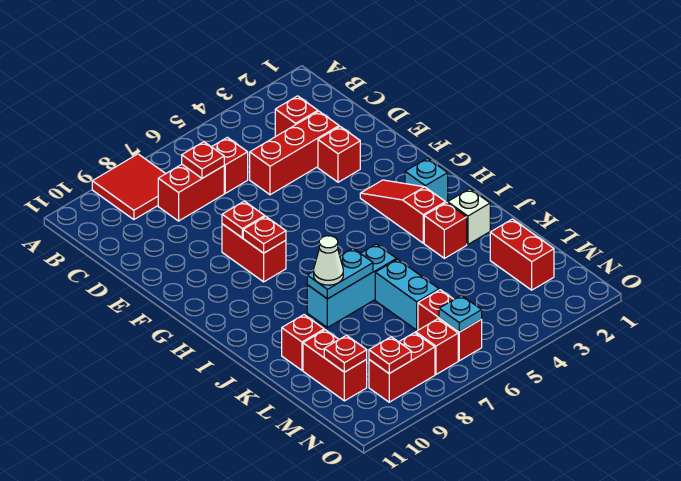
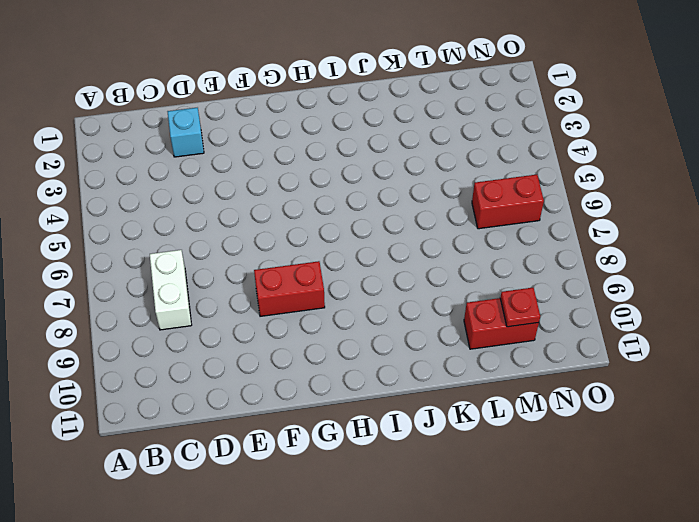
white brick C7:C8 level 1 -> red brick C7:C8 level 1
cyan brick D2 level 1 -> cyan brick H2 level 1
none -> red tile A8:B9 level 1
none -> red brick C3 level 1
none -> red brick C6 level 1

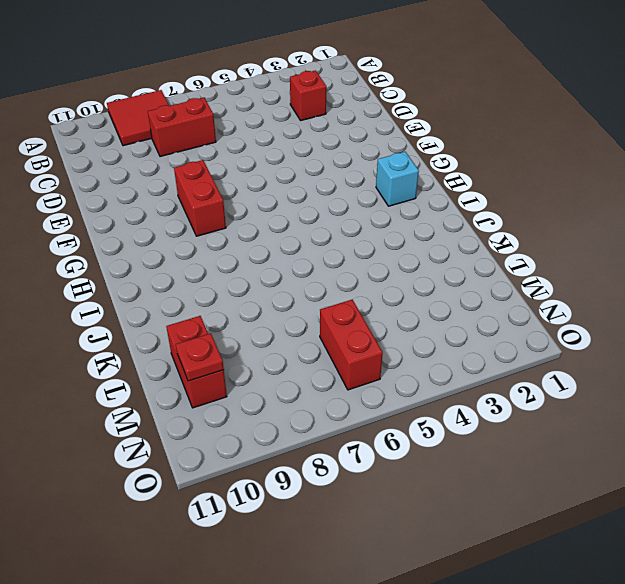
none -> red brick C6 level 1
none -> red brick D3:D5 level 1
none -> red brick E3 level 1

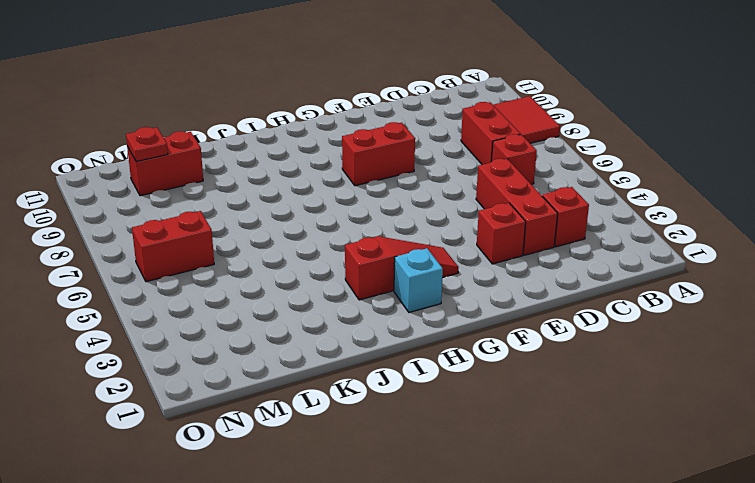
none -> white brick J2 level 1
none -> red brick J3 level 1
none -> cyan brick J6:J8 level 1

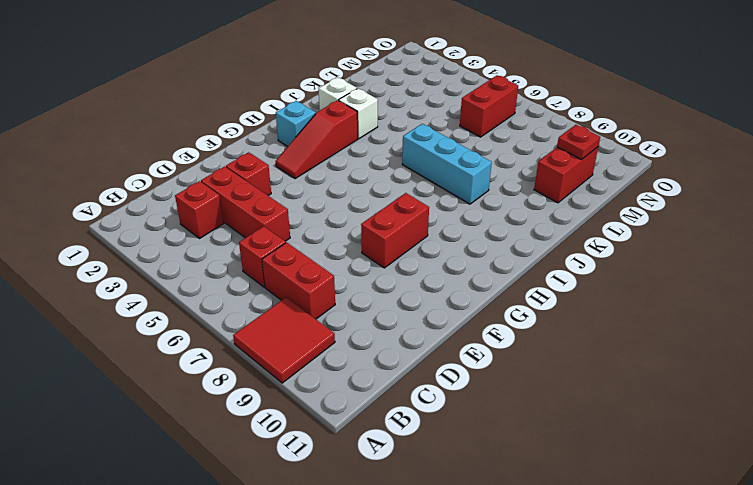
white brick J3 level 1 -> red brick J3 level 1
none -> cyan brick K6:L6 level 1
none -> red brick K10 level 1
none -> red brick L2:M2 level 1

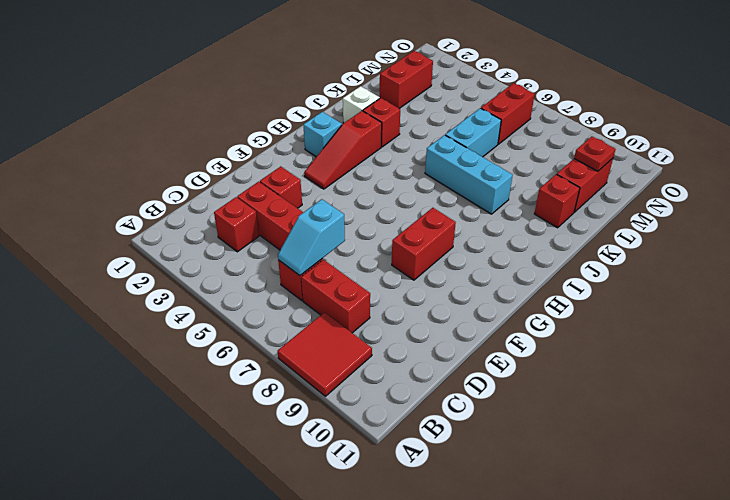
cyan slope C6:D6 level 2 top D -> none
none -> red brick N7 level 1
none -> red brick N8:N9 level 1
none -> red plate C7 level 2

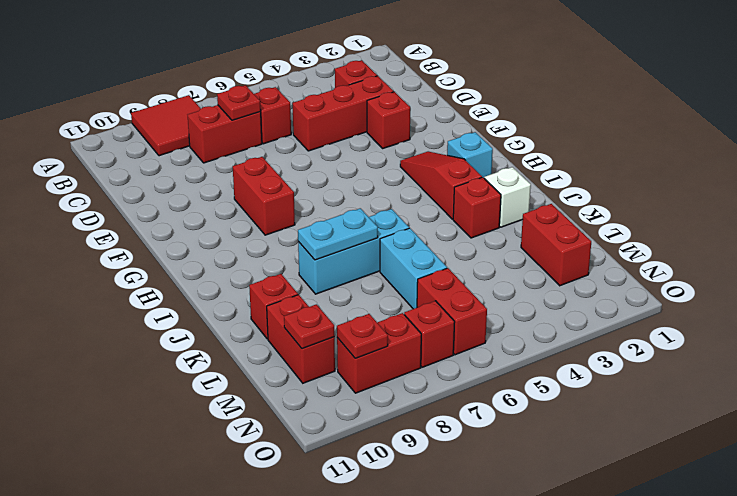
none -> red plate F8 level 2
none -> red plate G8 level 2
none -> cyan plate N6 level 2

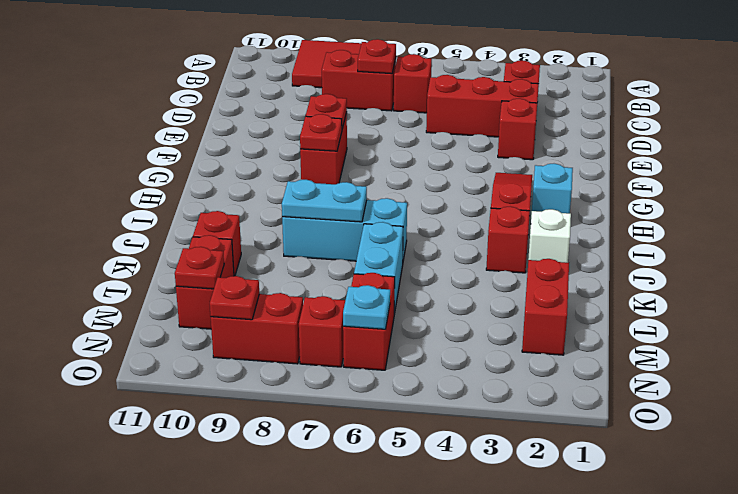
none -> white cone J8 level 3

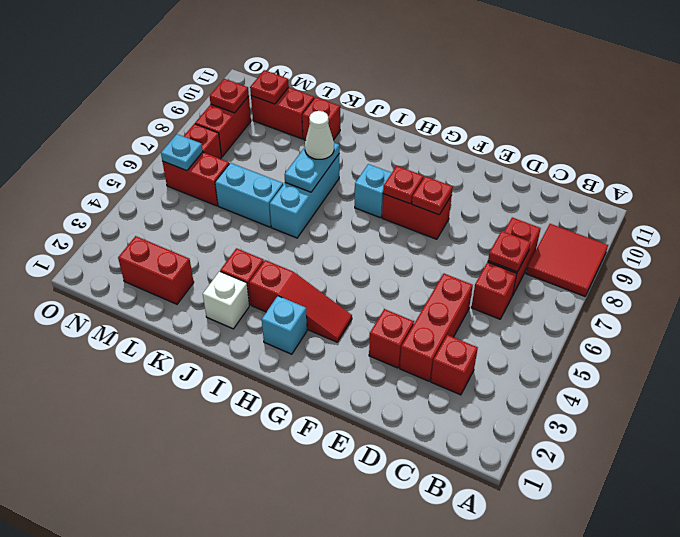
cyan brick H8 level 1 -> none

